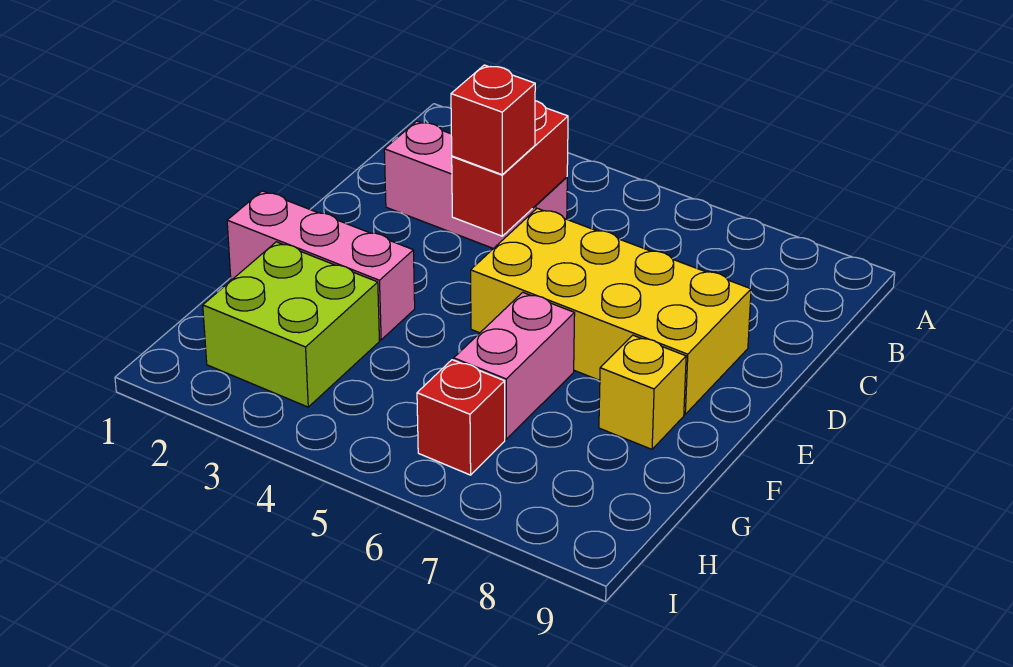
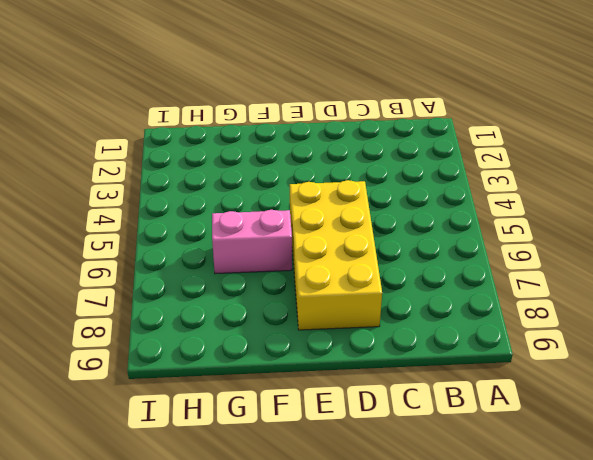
none -> pink brick C2:C4 level 1
none -> pink brick F1:F3 level 1

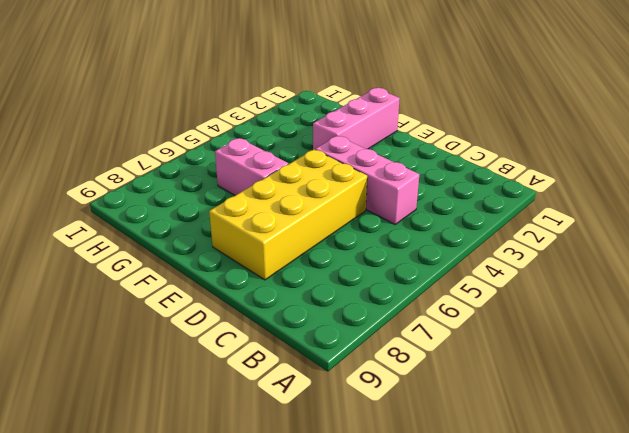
pink brick C4:E4 level 1 -> pink brick C2:C4 level 1
none -> yellow brick F8 level 1
none -> lime brick G2:H3 level 1

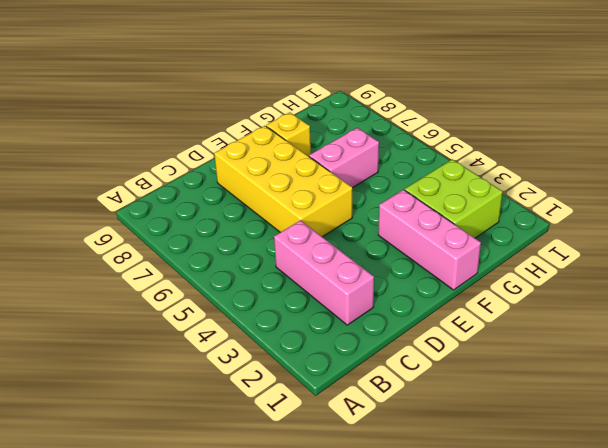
none -> red brick H6 level 1
none -> red brick C4:D4 level 2

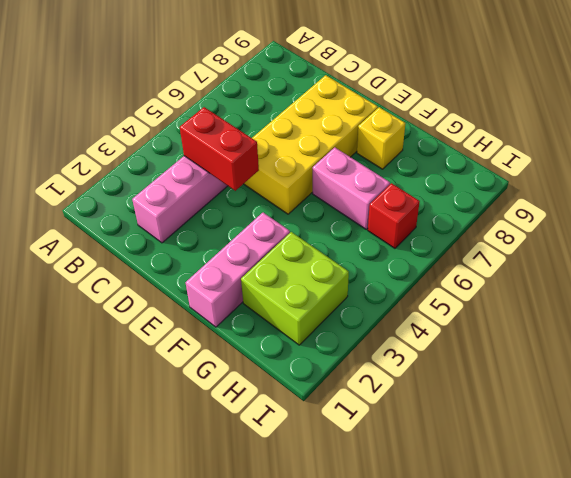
none -> red brick D4 level 3

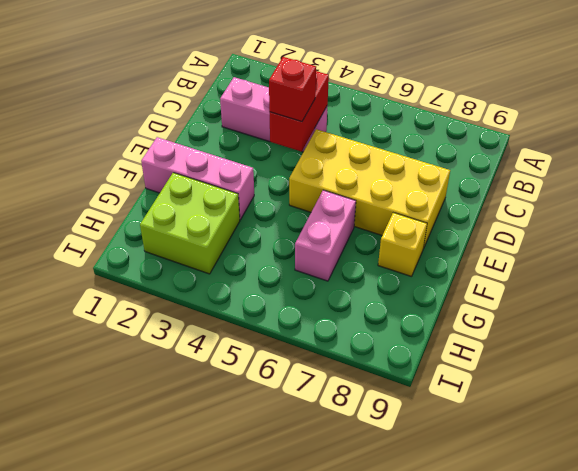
none -> red brick H6 level 1

